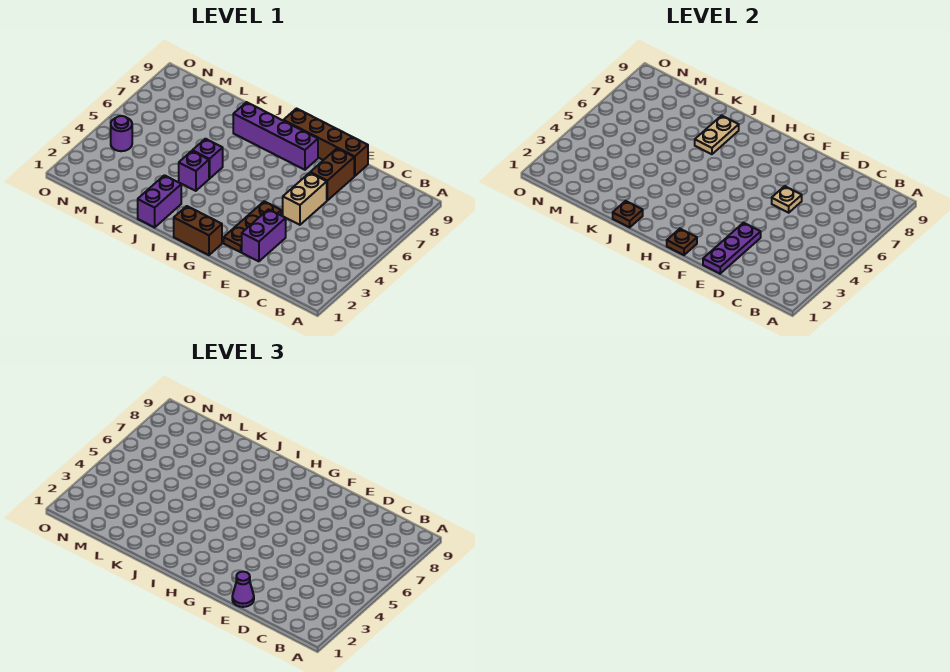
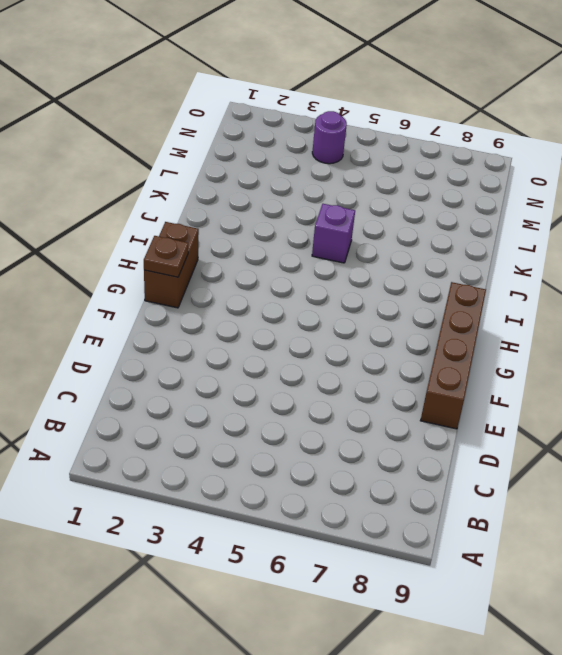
none -> purple brick E2:E3 level 1
none -> tan brick E5:E6 level 1
none -> brown brick E7:E8 level 1

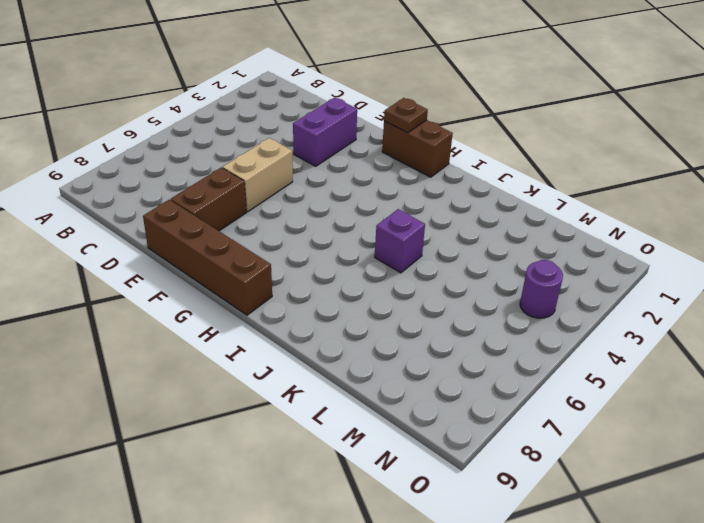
none -> brown plate F2:F4 level 1
none -> purple brick G8:J8 level 1
none -> purple brick J1:J2 level 1

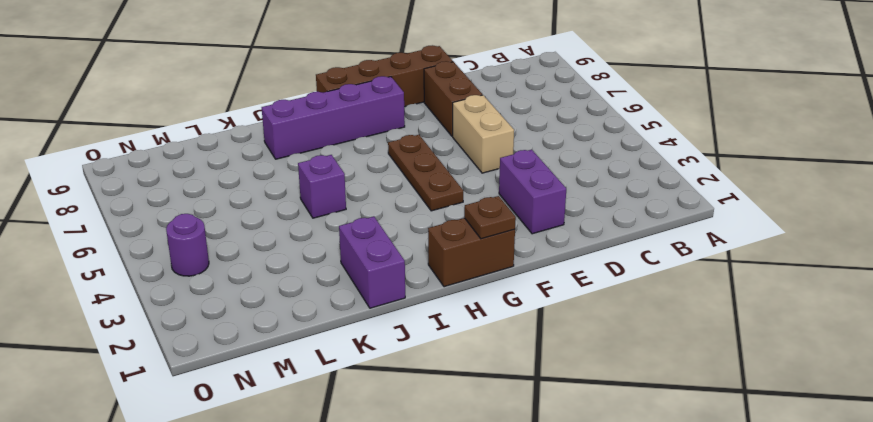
brown plate G4:G6 level 1 -> brown plate F2:F4 level 1
none -> purple brick J4 level 1
none -> purple plate E1:E3 level 2
none -> tan plate E6 level 2

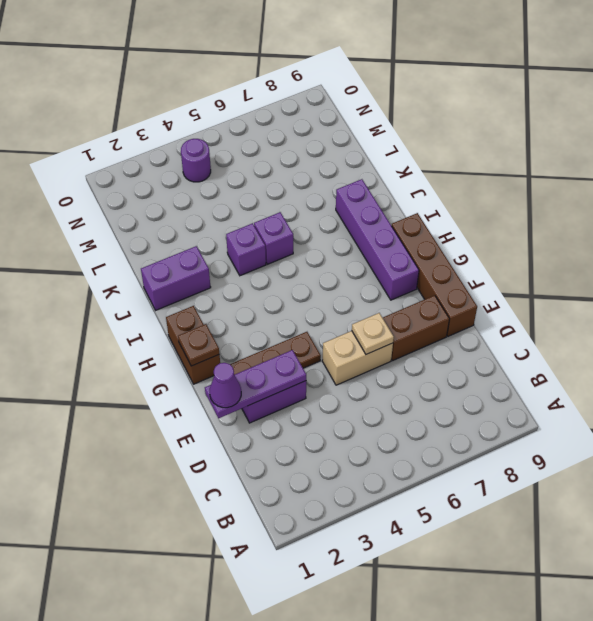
none -> brown plate J1 level 2
none -> tan plate J7:J8 level 2

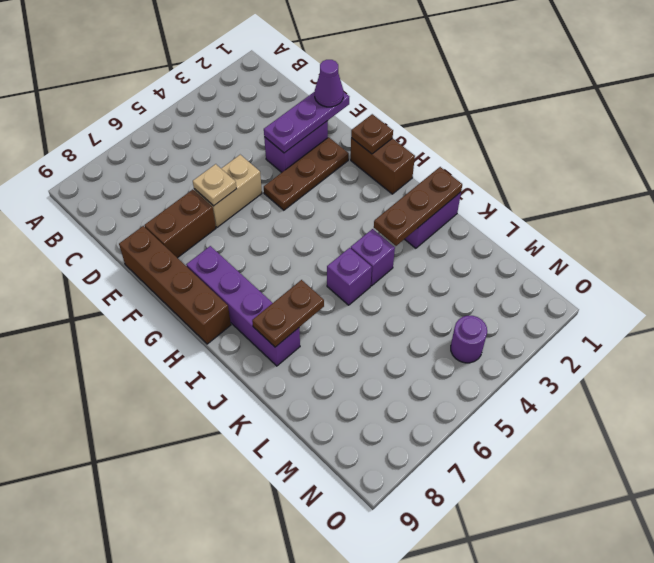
brown plate J1:J3 level 2 -> brown plate J1 level 2
brown plate J7:J8 level 2 -> tan plate J7:J8 level 2

